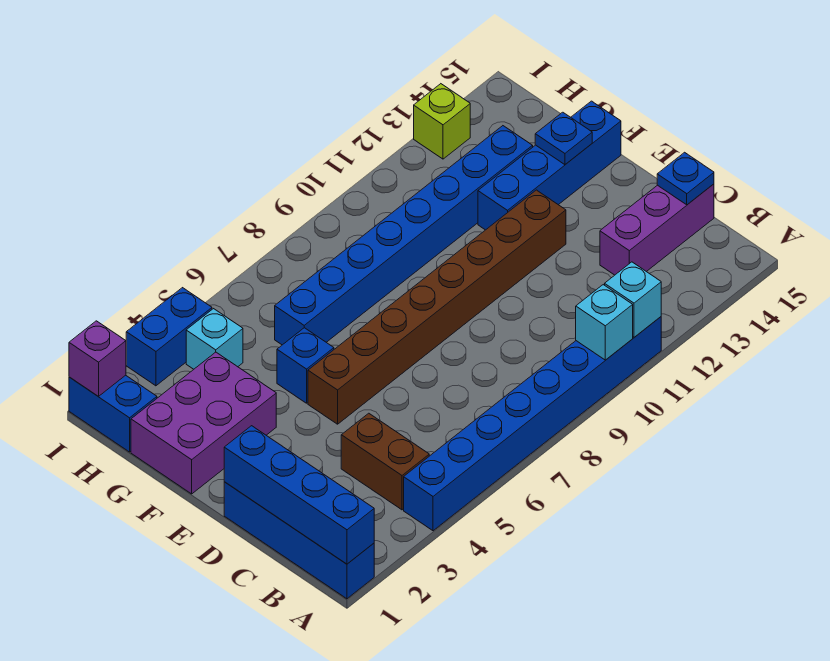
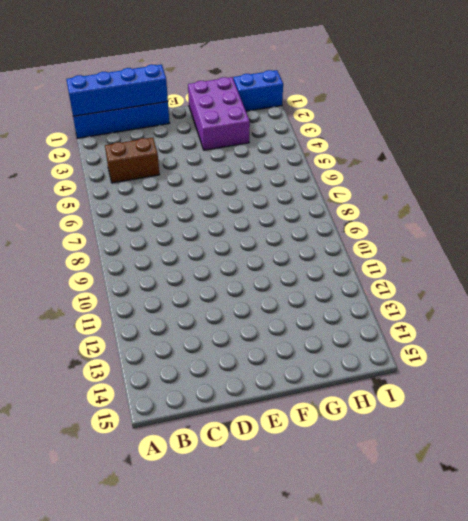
none -> blue brick A4:A11 level 1
none -> purple brick C13:C15 level 1
none -> brown brick E5:E12 level 1

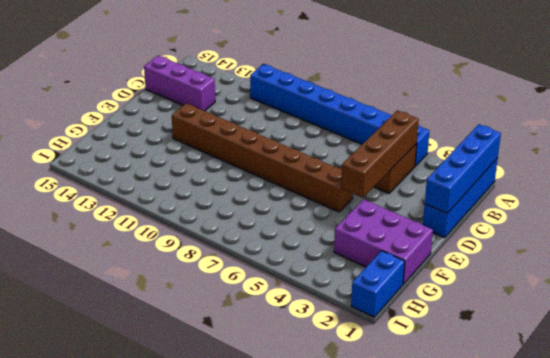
brown brick B4:E4 level 2 -> none
none -> blue brick F5 level 1
none -> blue brick F12:F15 level 1
none -> blue brick G6:G13 level 1

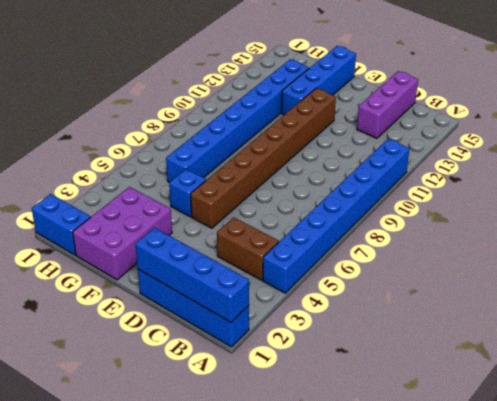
none -> cyan brick H4 level 1
none -> blue brick I3:I4 level 1
none -> lime brick I13 level 1

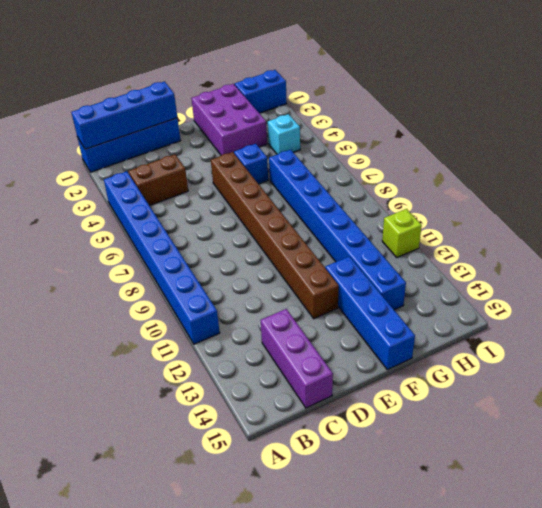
lime brick I11 level 1 -> lime brick I13 level 1
none -> blue brick I3:I4 level 1
none -> cyan brick A10 level 2
none -> cyan brick A11 level 2

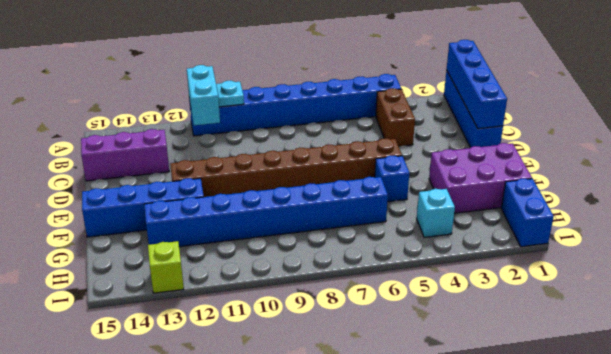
cyan plate A10 level 2 -> cyan brick A10 level 2
cyan brick A11:B11 level 2 -> cyan brick A11 level 2
none -> blue brick I3:I4 level 1
none -> blue plate C15 level 2
none -> blue plate F14 level 2

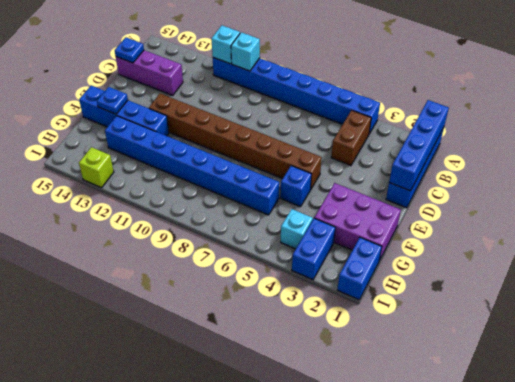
blue brick H3:I3 level 1 -> blue brick I3:I4 level 1
none -> purple brick I1 level 2

